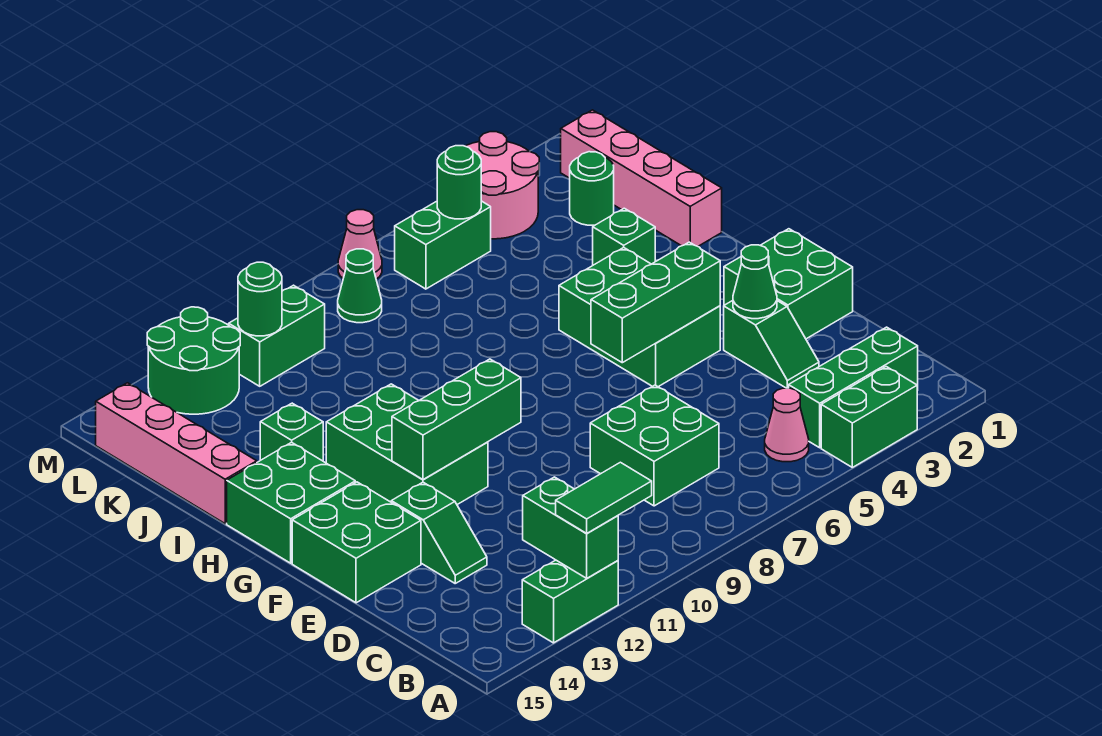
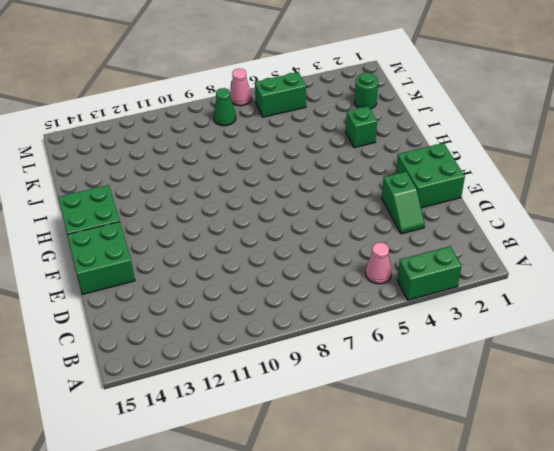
none -> green brick A12:A13 level 1
none -> green brick B2:B4 level 1
none -> green brick C7:D8 level 1
none -> green slope D13:E13 level 1 top E

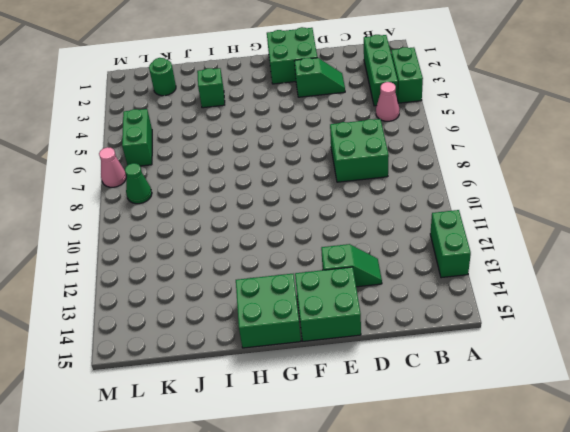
none -> green brick F4:H5 level 1
none -> green brick F11:H12 level 1
none -> pink brick I1:L1 level 1
none -> green brick I13 level 1

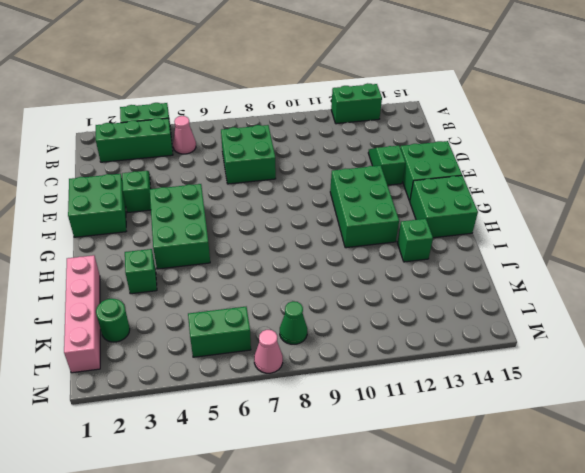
none -> pink brick I15:L15 level 1
none -> pink round brick L3:M4 level 1
none -> green brick L10:L11 level 1
none -> green round brick L12:M13 level 1

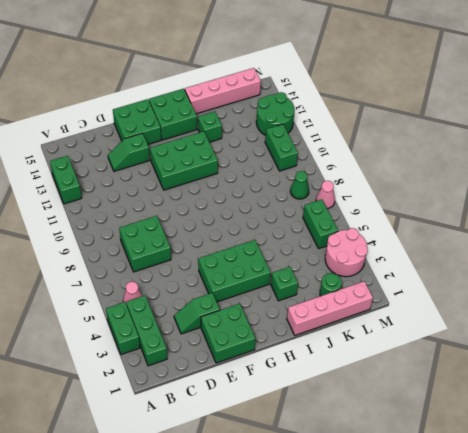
none -> green brick A12:B12 level 2
none -> green cone E3 level 2
none -> green brick F4:F6 level 2
none -> green brick F10:F12 level 2

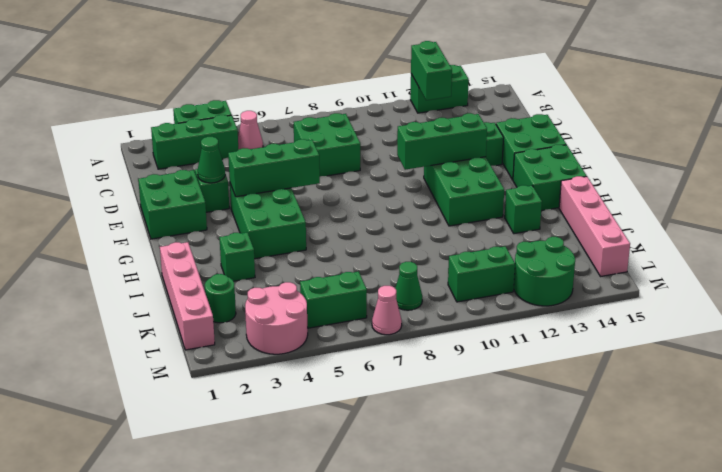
none -> green round brick L5 level 2
none -> green round brick L11 level 2
none -> green tile A11:A12 level 3

